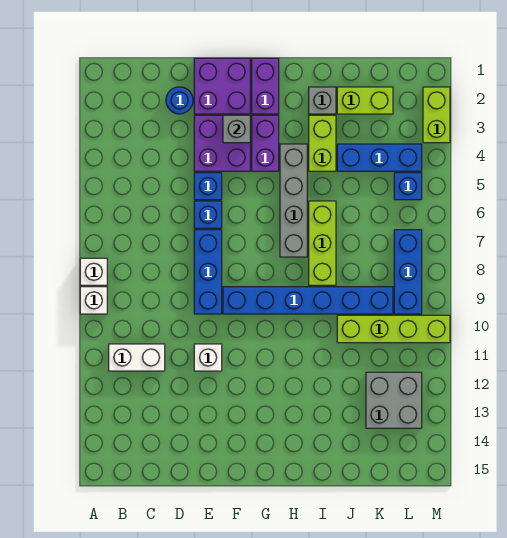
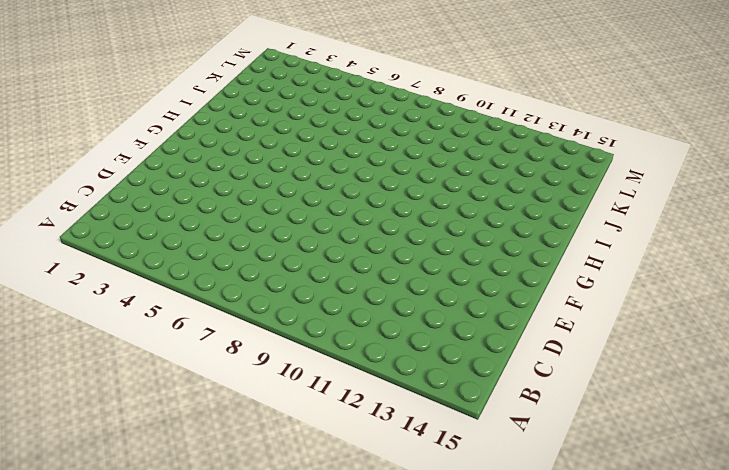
none -> white brick A8 level 1
none -> white brick A9 level 1
none -> white brick B11:C11 level 1

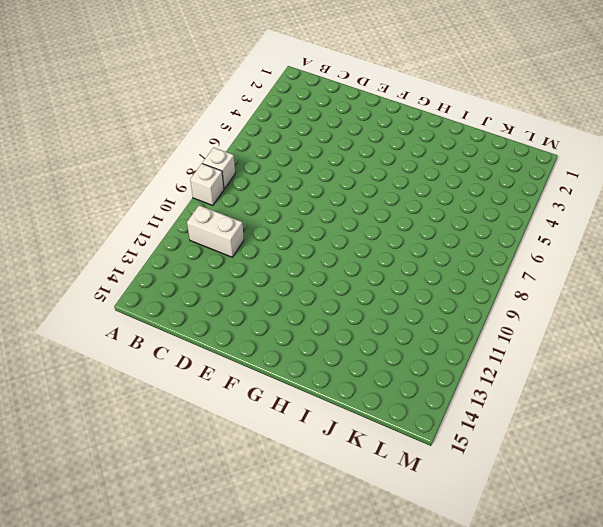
none -> blue round brick D2 level 1
none -> purple brick E1:F2 level 1
none -> purple brick E3:F4 level 1

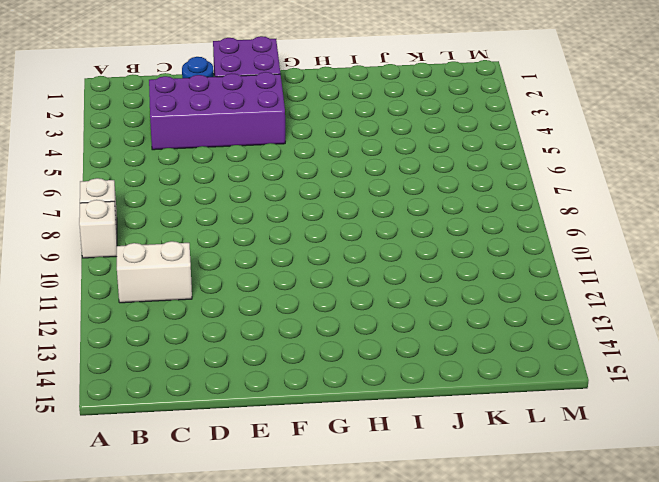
purple brick C3:F4 level 1 -> purple brick E3:F4 level 1
none -> blue brick E5 level 1
none -> blue brick E6 level 1
none -> blue brick E7:E9 level 1

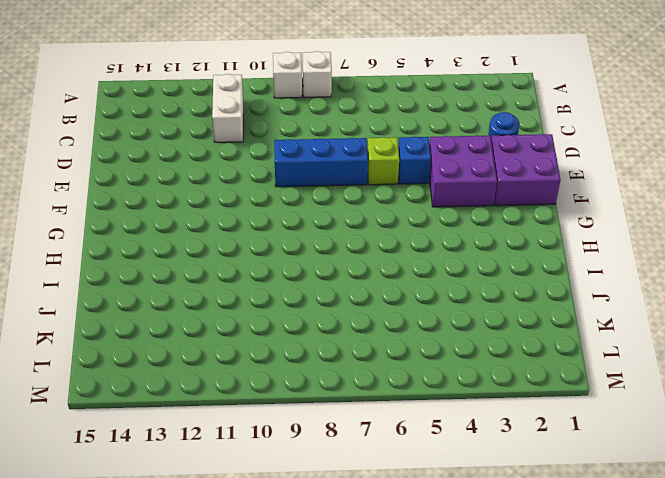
lime brick E6 level 1 -> blue brick E6 level 1
none -> white brick E11 level 1
none -> blue brick F9:K9 level 1
none -> purple brick G1:G2 level 1

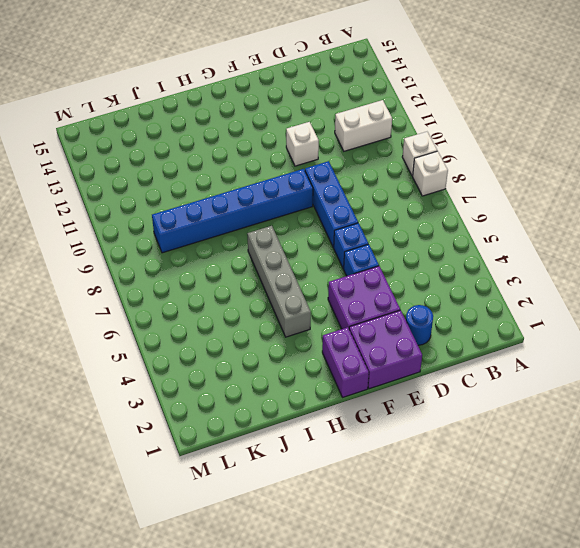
none -> purple brick G3:G4 level 1
none -> grey brick I2 level 1
none -> lime brick I3:I4 level 1

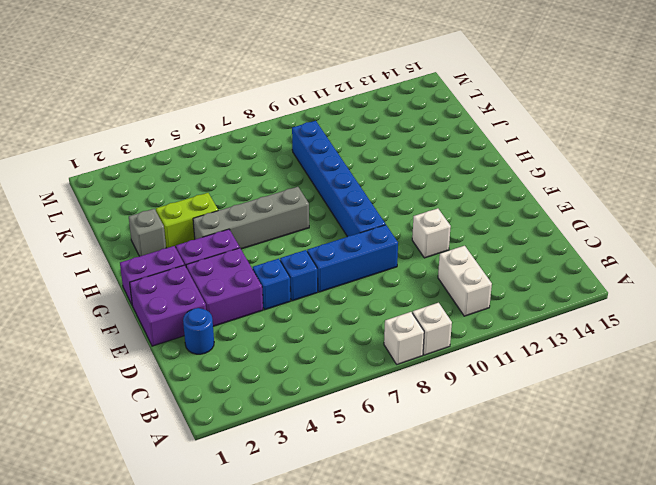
none -> lime brick I6:I8 level 1
none -> lime brick J2:K2 level 1
none -> blue brick J4:L4 level 1

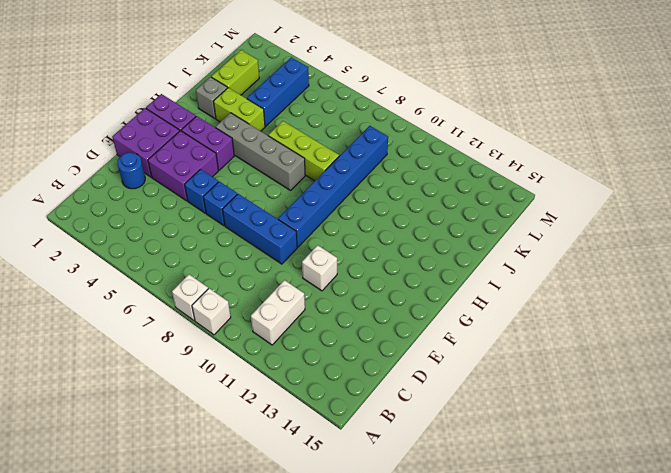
none -> lime brick J10:M10 level 1
none -> grey brick K12:L13 level 1
none -> blue brick L5 level 1

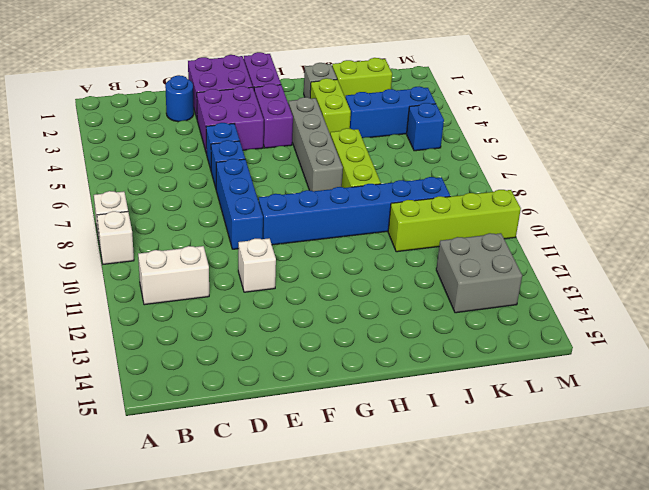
none -> blue brick L7:L9 level 1
none -> lime brick M2:M3 level 1
none -> grey brick F3 level 2

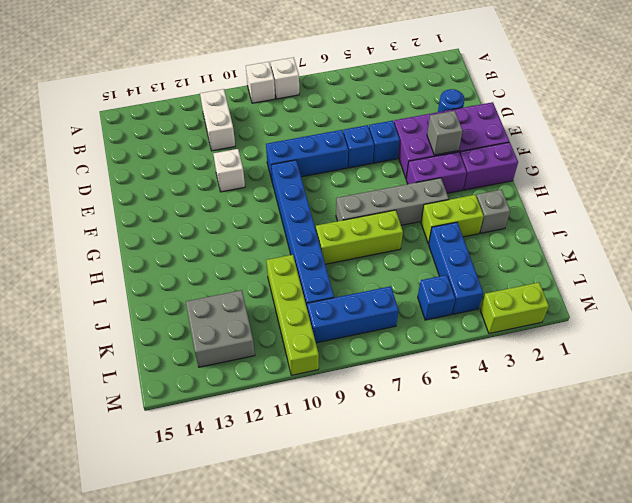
none -> lime brick J2:K2 level 1

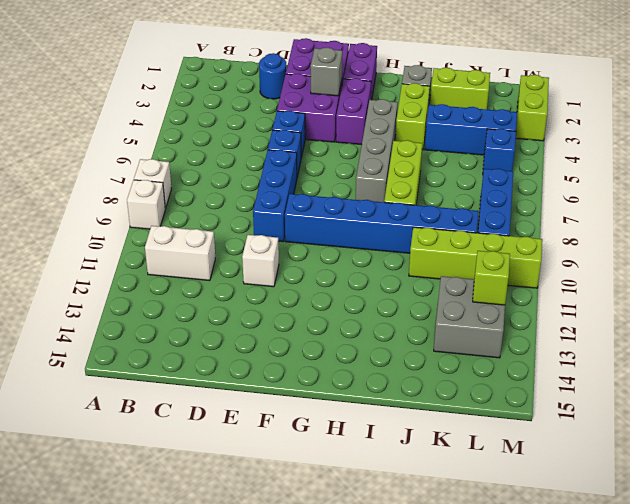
lime brick L12 level 2 -> none

